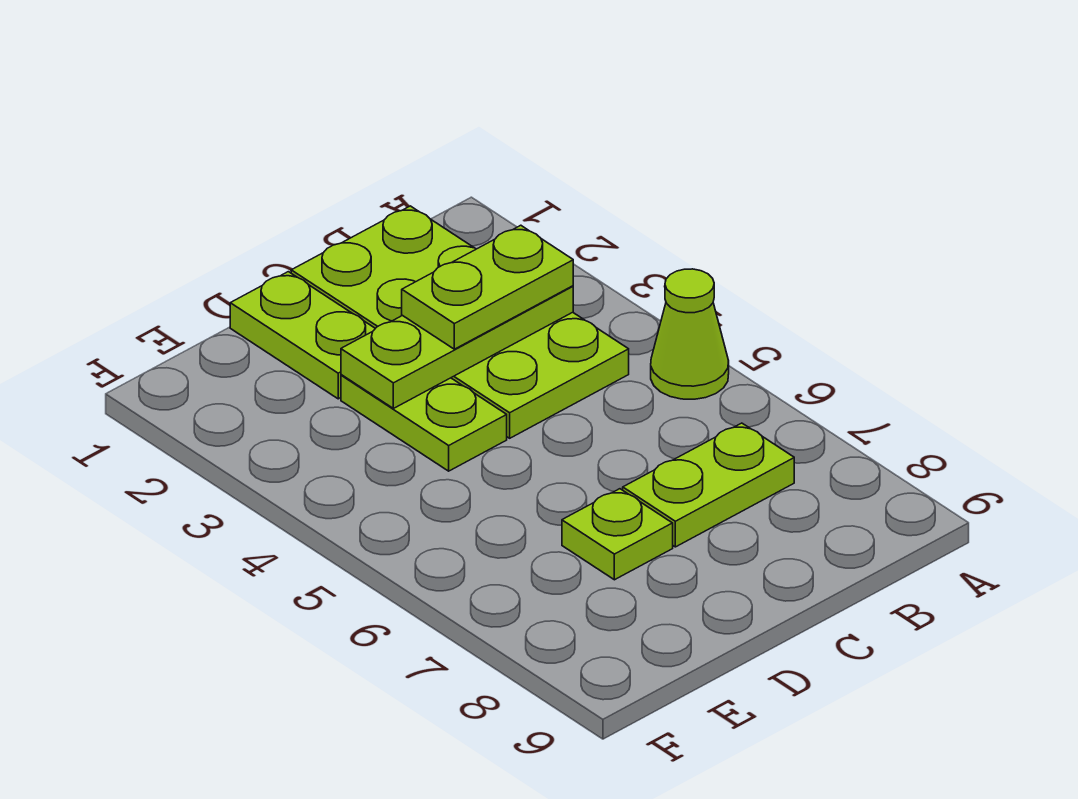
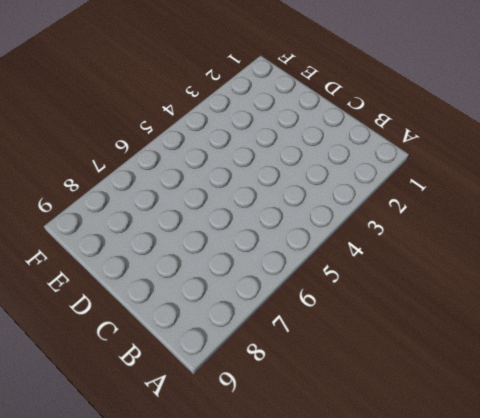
none -> lime cone A5 level 1
none -> lime plate B1:C4 level 1

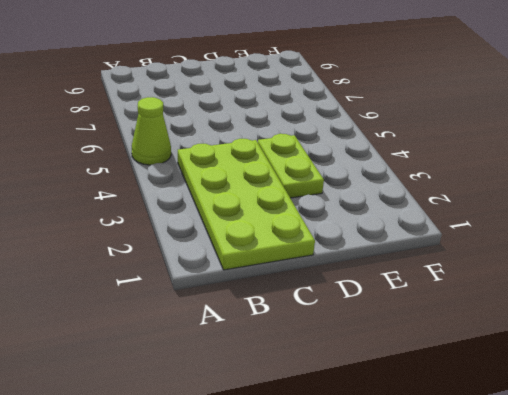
none -> lime plate B7:C7 level 1
none -> lime plate D1:D2 level 1

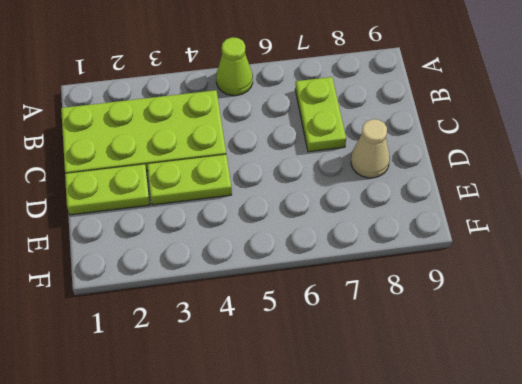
tan cone D8 level 1 -> none
none -> lime plate D7 level 1
none -> lime plate B3:D3 level 2

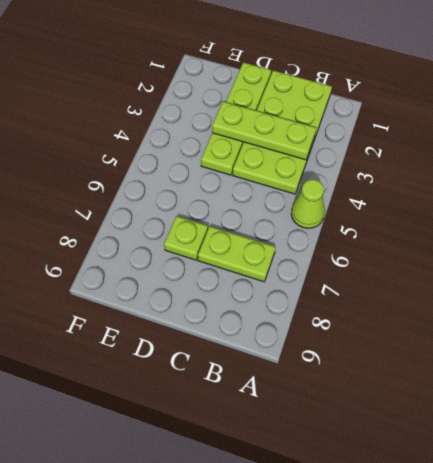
none -> lime plate B3:C3 level 3

